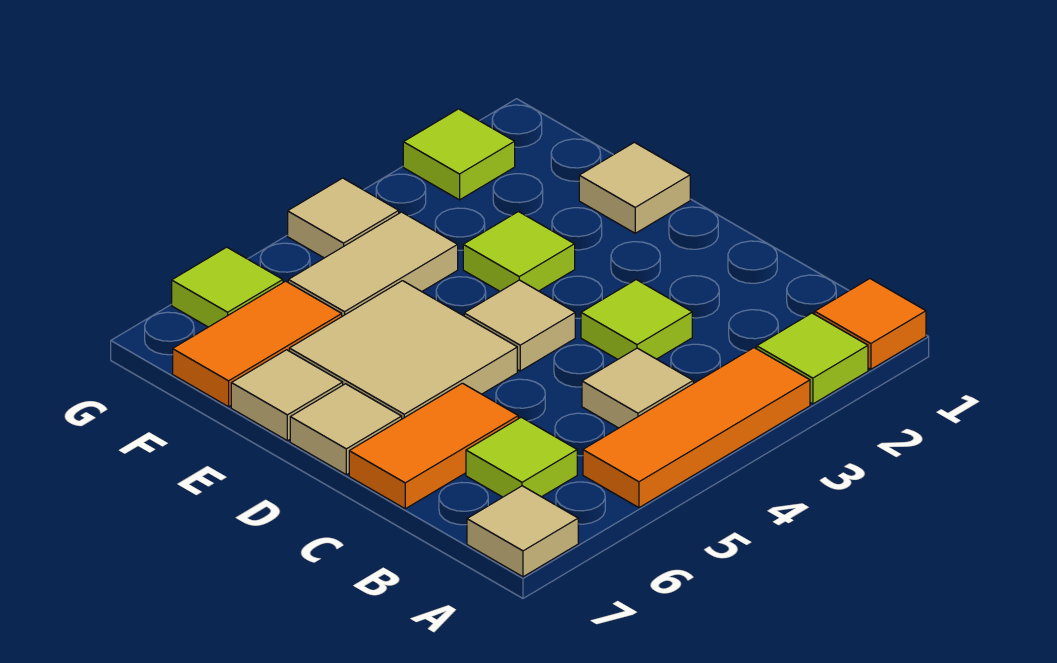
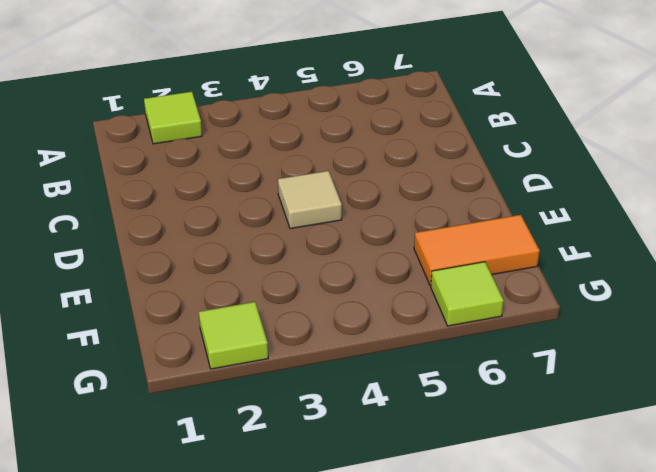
none -> orange tile A1 level 1
none -> orange tile A3:A5 level 1
none -> tan tile A7 level 1

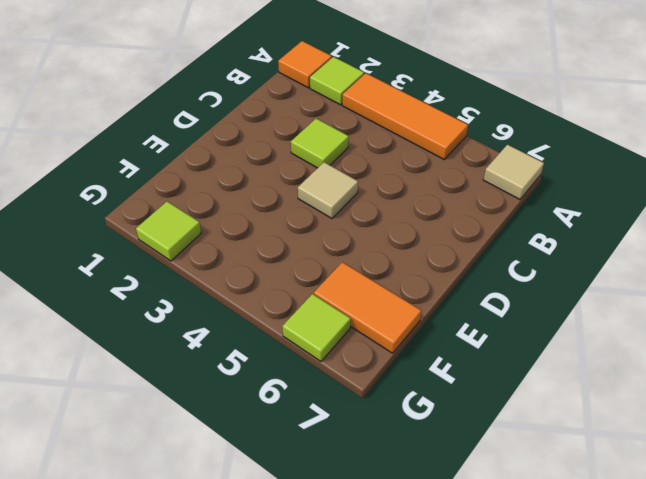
none -> tan tile B4 level 1
none -> lime tile B6 level 1
none -> orange tile C6:C7 level 1

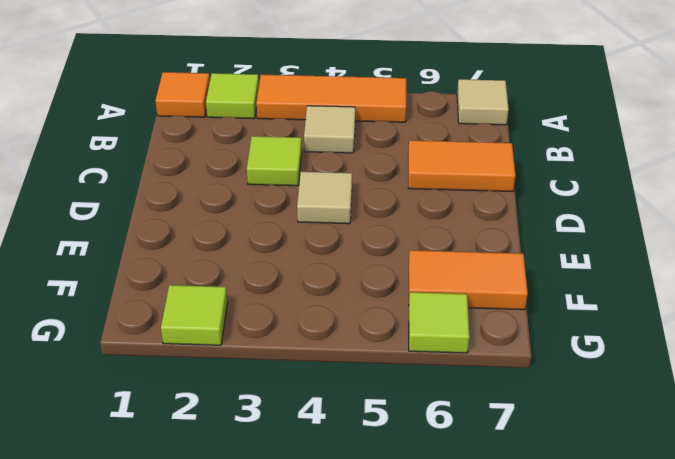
none -> lime tile B6 level 1
none -> tan tile D5:E6 level 1
none -> tan tile D7 level 1

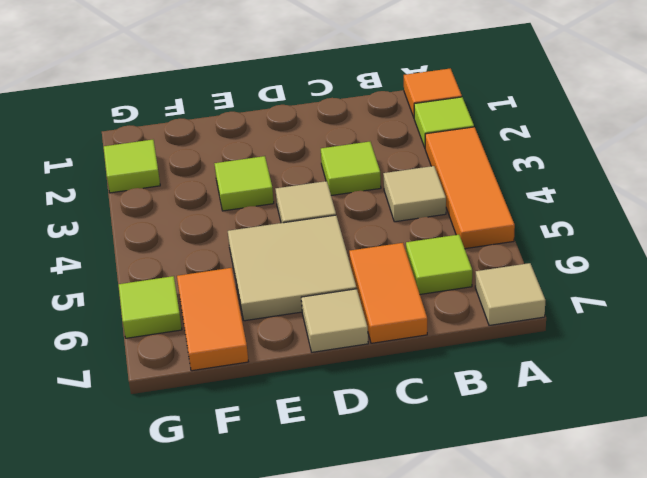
none -> tan tile E1 level 1
none -> tan tile E7 level 1
none -> tan tile F4:F5 level 1

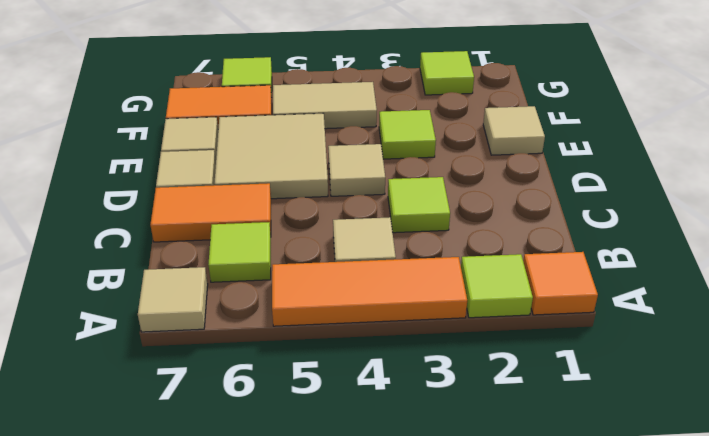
none -> tan tile G4 level 1

